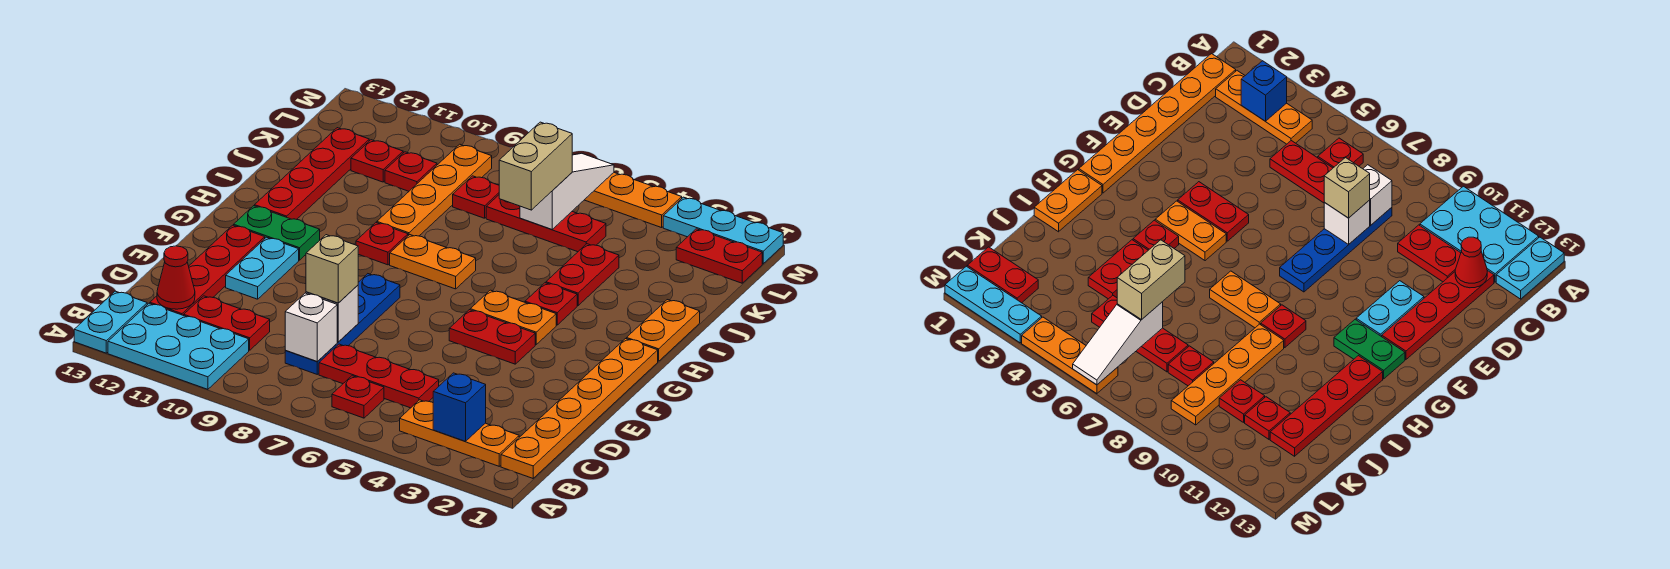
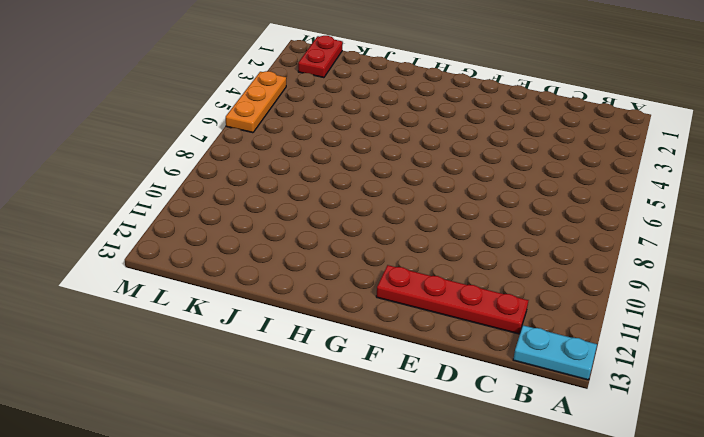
none -> cyan plate A10:B12 level 1
none -> orange plate B1:G1 level 1
none -> orange plate B2:B4 level 1
none -> red plate B6 level 1

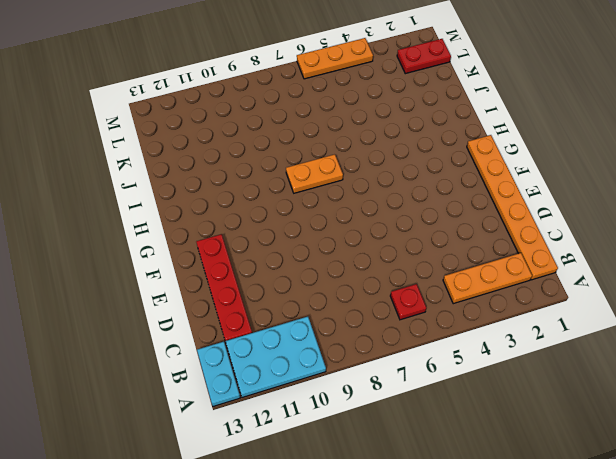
none -> red plate C5:C7 level 1
none -> blue plate C8:F8 level 1
none -> red plate C10:C11 level 1
none -> cyan plate E11:F11 level 1

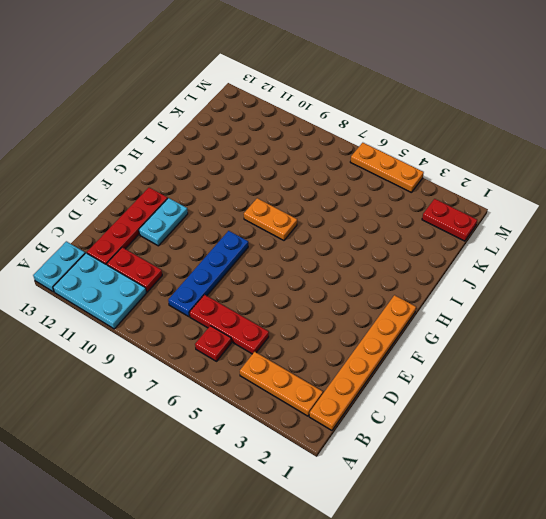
none -> red plate F4:F5 level 1
none -> orange plate G4:G5 level 1
none -> green plate G11:G12 level 1
none -> orange plate H1:I1 level 1

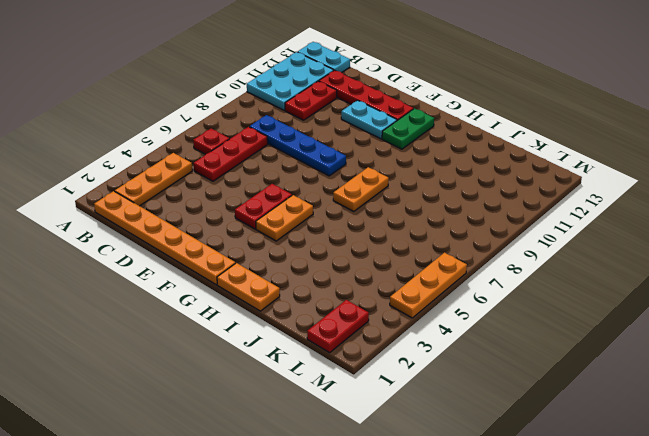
none -> red plate H4 level 1
none -> red plate H9 level 1
none -> red plate H12:K12 level 1
none -> red plate I4:J4 level 1

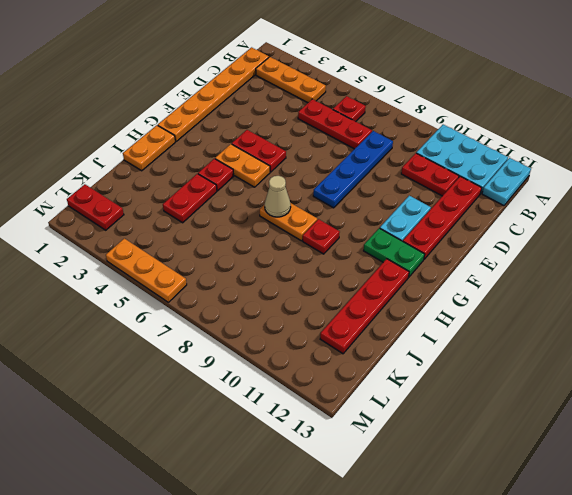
tan cone H7 level 2 -> none
none -> orange plate I9:L9 level 1
none -> red plate K5:K7 level 1
none -> red plate K8 level 1
none -> red plate K10 level 1

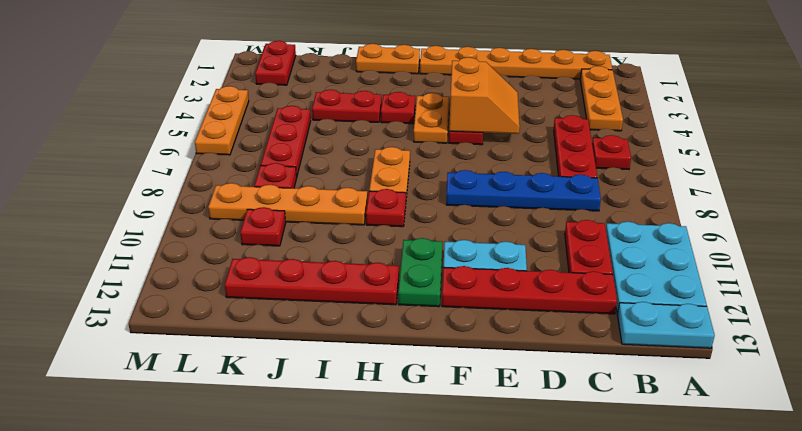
orange slope E4:F5 level 2 top F -> none
none -> red plate K11 level 1
none -> cyan plate M1:M3 level 1
none -> blue brick B3 level 2
none -> white brick C8 level 2

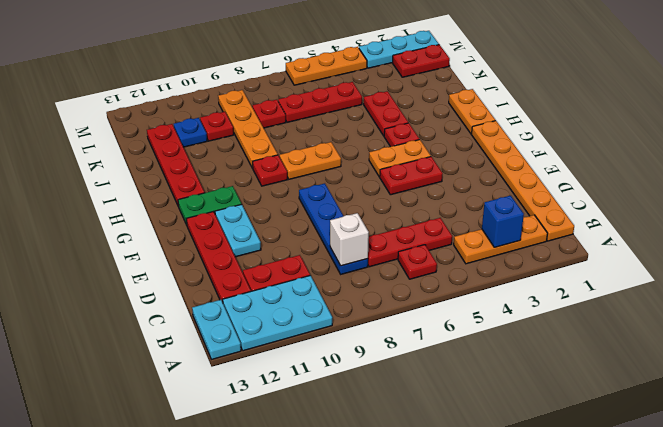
blue plate K11 level 1 -> red plate K11 level 1
none -> red cone C12 level 2
none -> white brick D8 level 2
none -> white slope K6:M6 level 2 top K
none -> tan brick D8 level 3

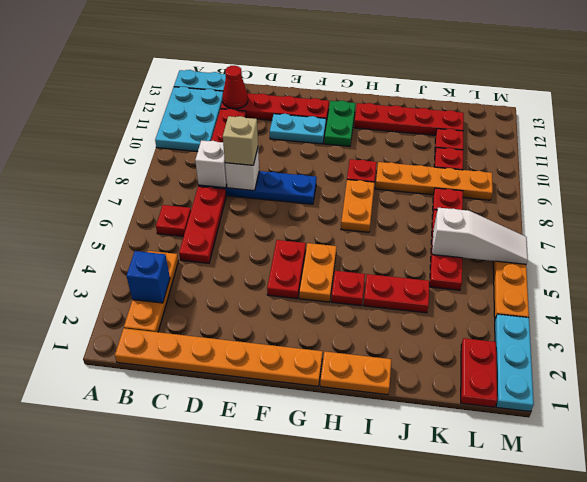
none -> tan brick J6:K6 level 3

